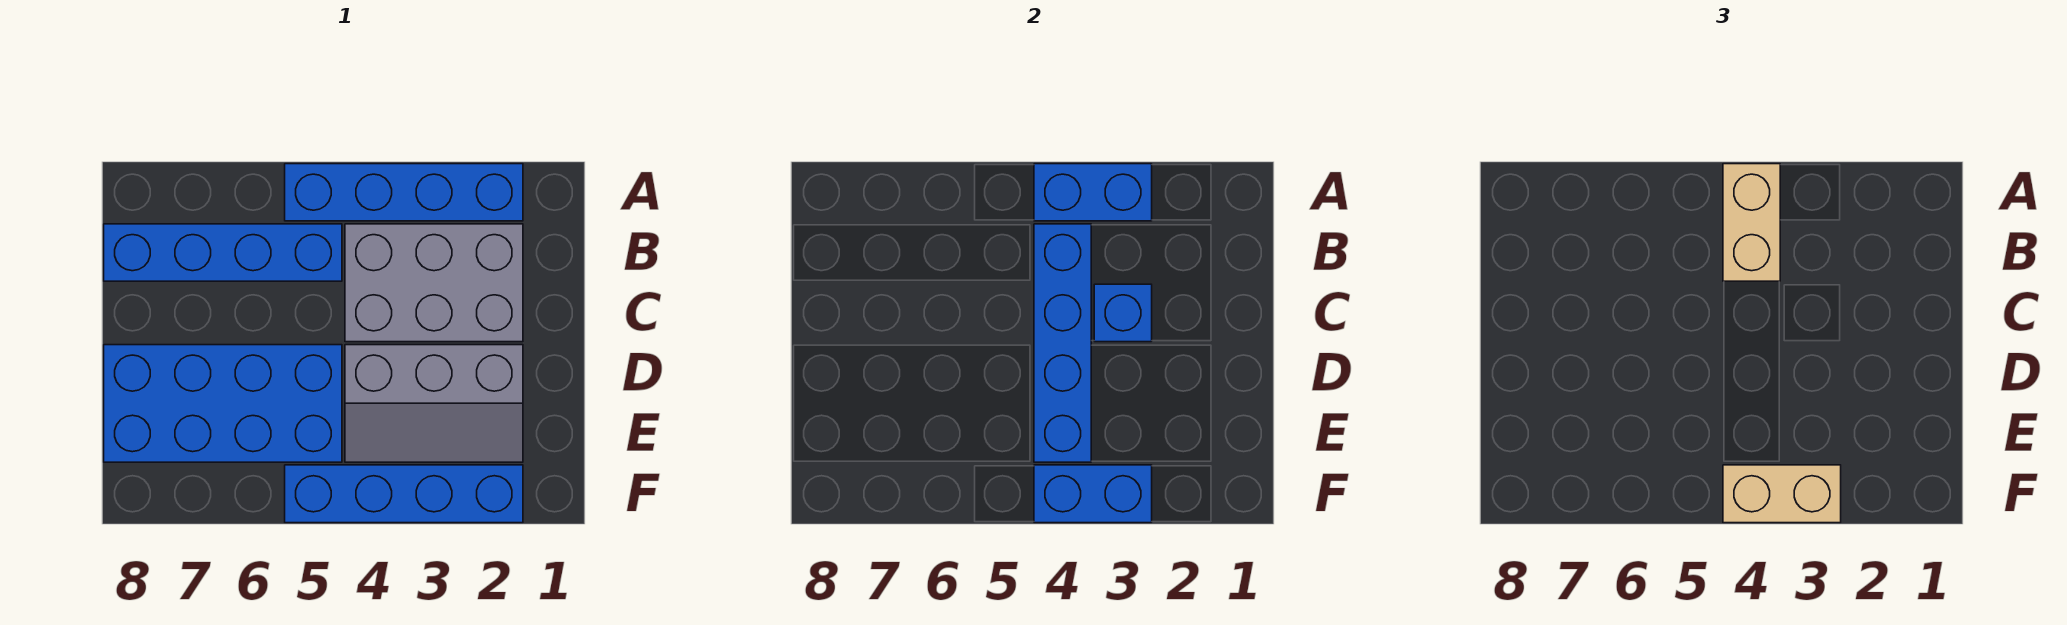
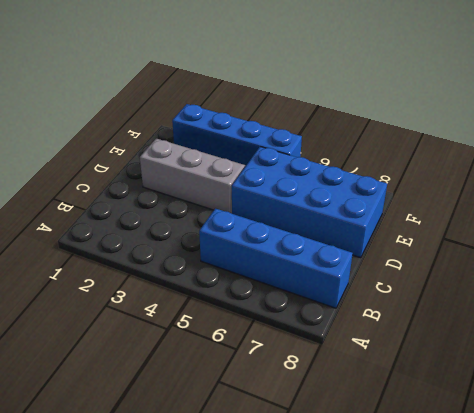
none -> blue brick A2:A5 level 1
none -> grey brick B2:C4 level 1
none -> blue brick A3:A4 level 2

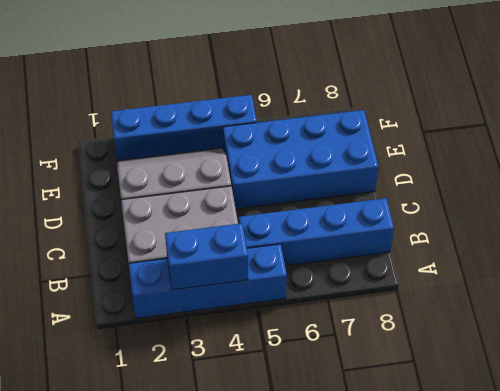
none -> blue brick B4:E4 level 2
none -> blue brick C3 level 2
none -> blue brick F3:F4 level 2

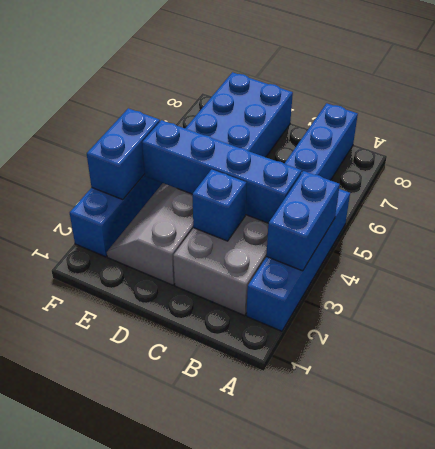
none -> tan brick A4:B4 level 3
none -> tan brick F3:F4 level 3

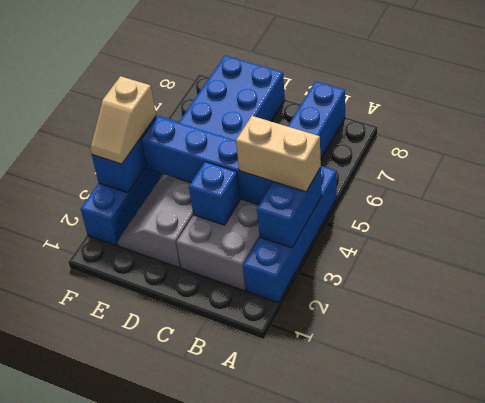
tan slope F3:F4 level 3 top 4 -> tan brick F3:F4 level 3

